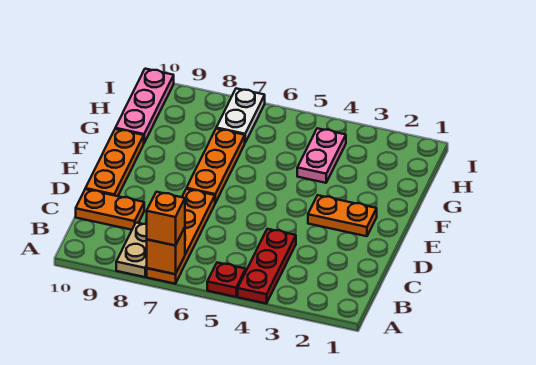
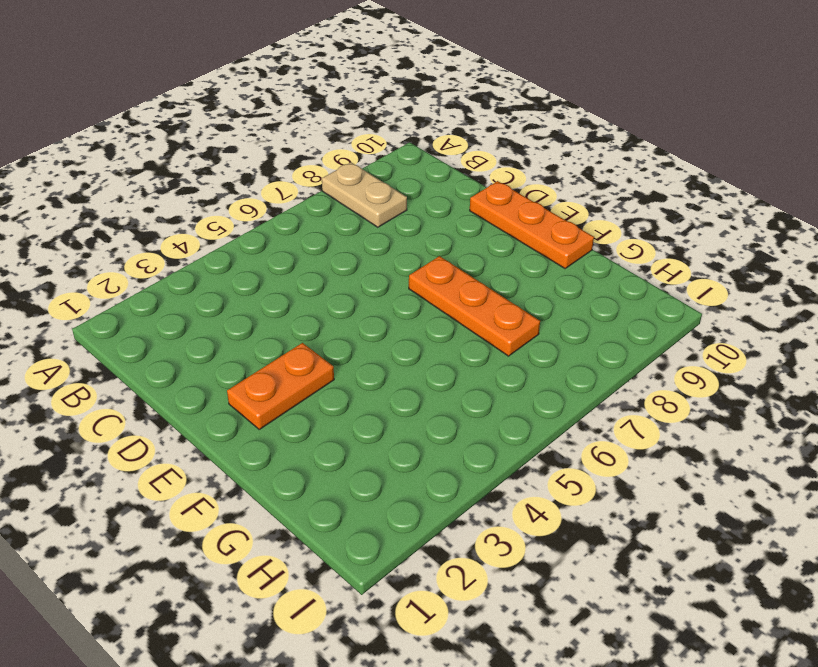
none -> red plate A4:C4 level 1
none -> red plate A5 level 1
none -> orange plate A7:D7 level 1

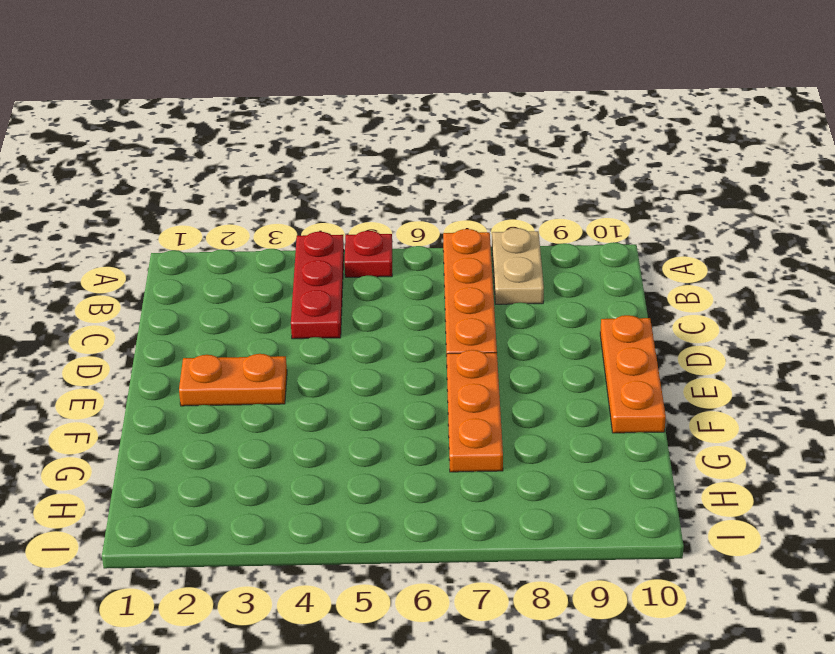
none -> orange plate C9:C10 level 1
none -> pink plate G4:H4 level 1
none -> pink plate G10:I10 level 1

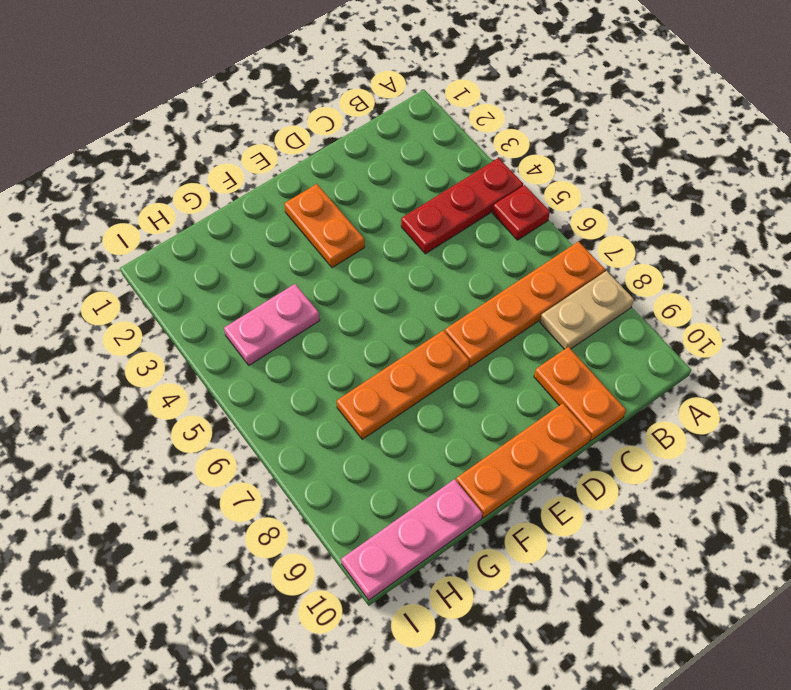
none -> white plate H7:I7 level 1
none -> orange brick A7 level 2
none -> orange brick A7 level 3

